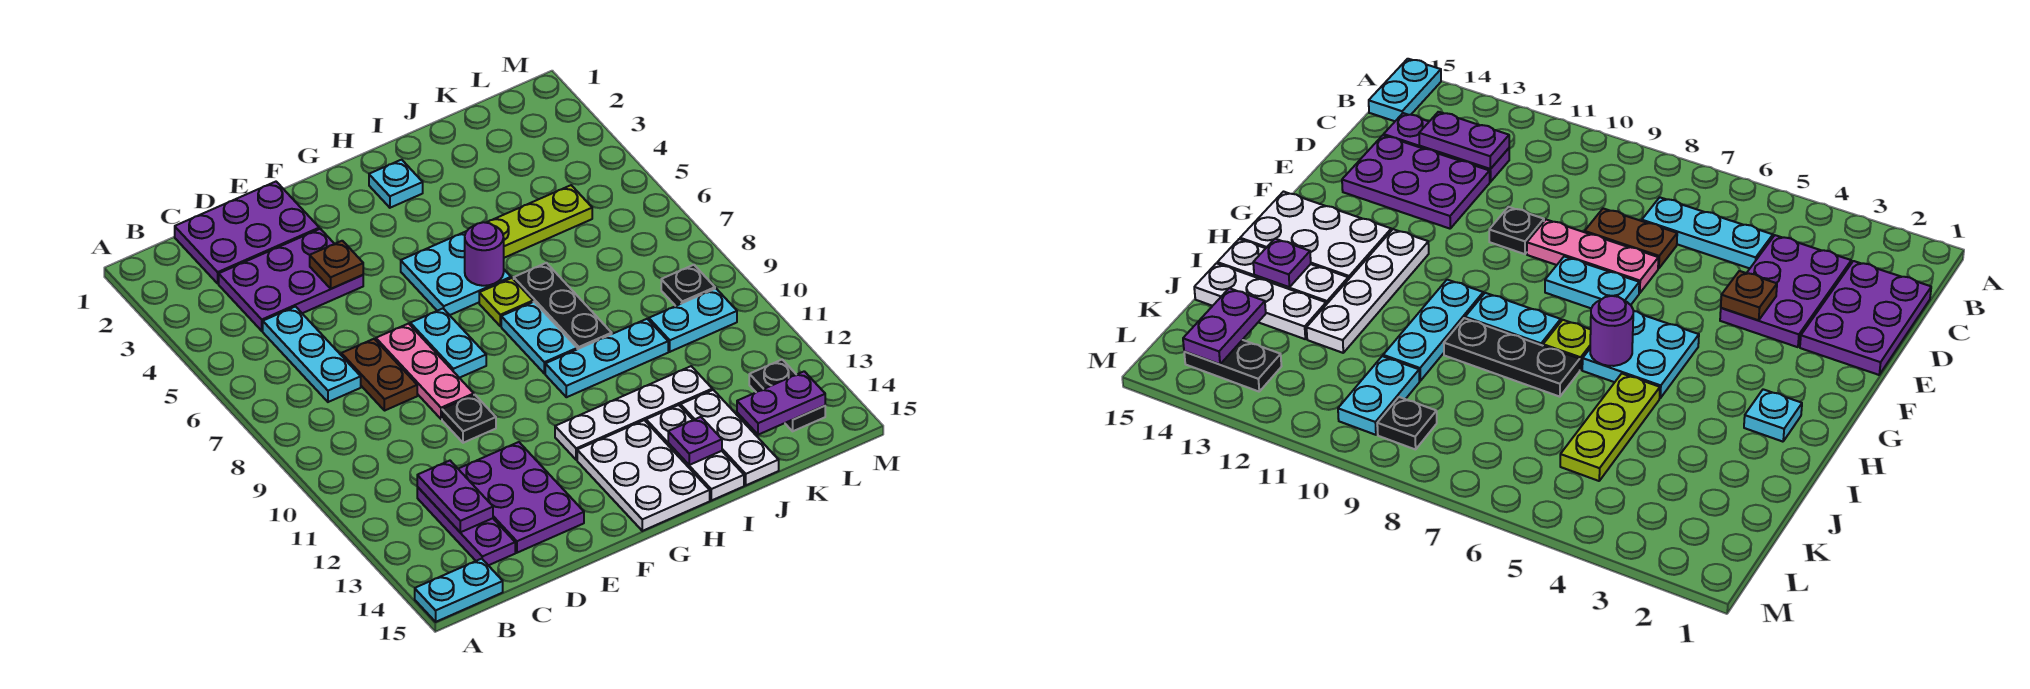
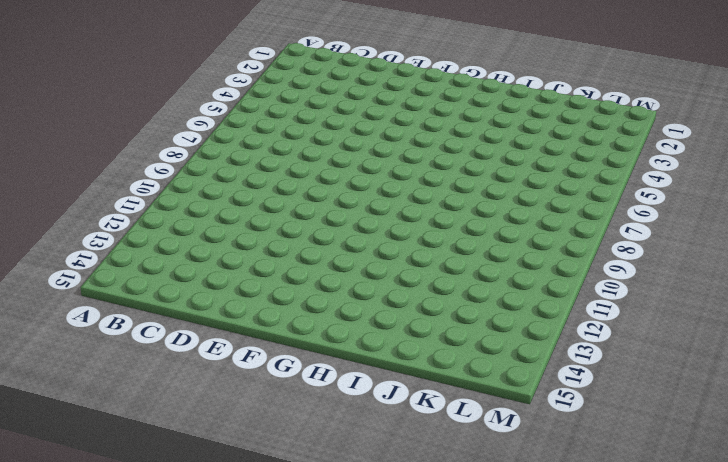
none -> cyan plate A15:B15 level 1
none -> purple plate C1:E2 level 1
none -> purple plate C3:E4 level 1

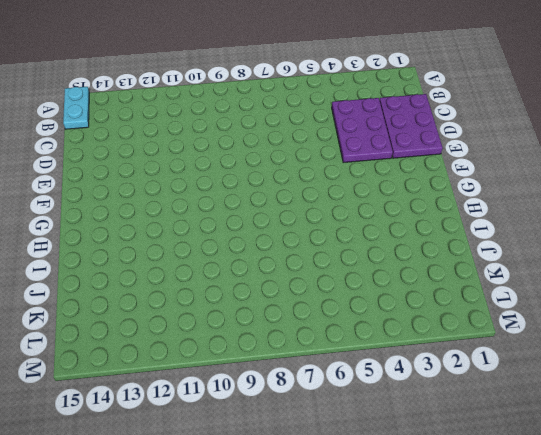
none -> cyan plate C5:C7 level 1
none -> purple plate C12:C14 level 1
none -> brown plate D7:D8 level 1

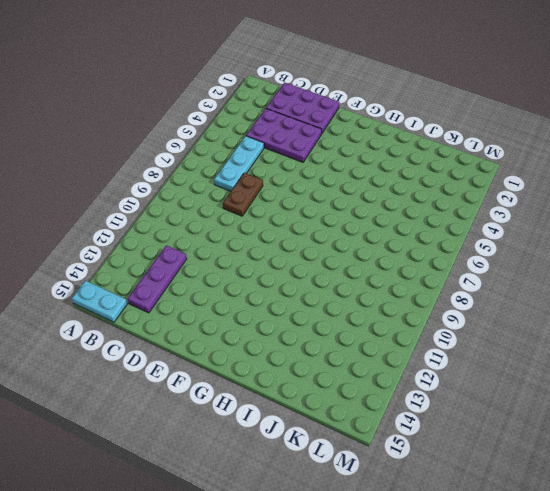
none -> purple plate D12:E14 level 1
none -> pink plate E7:E9 level 1
none -> black plate E10 level 1

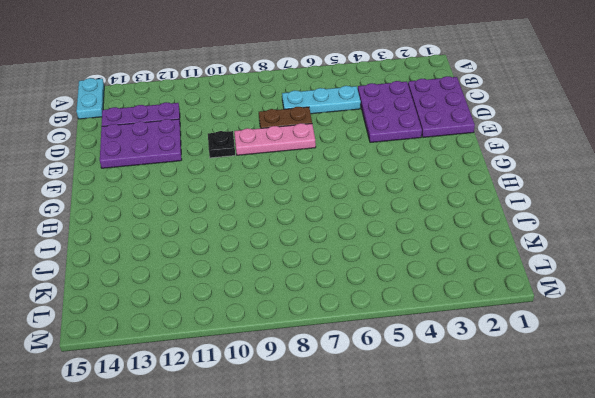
none -> cyan plate F7:F8 level 1
none -> cyan plate G5:H6 level 1
none -> white plate G12:J12 level 1

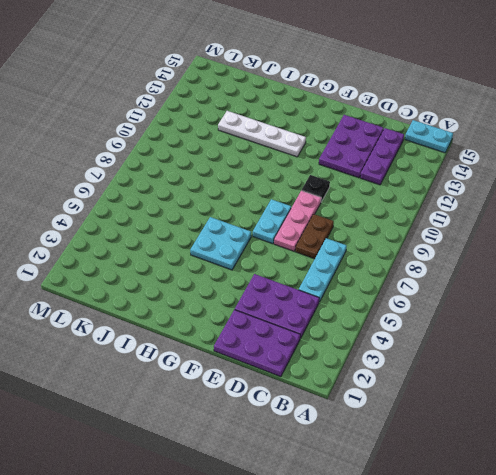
none -> white plate G13:H15 level 1
none -> cyan plate H2 level 1
none -> lime plate H7 level 1

